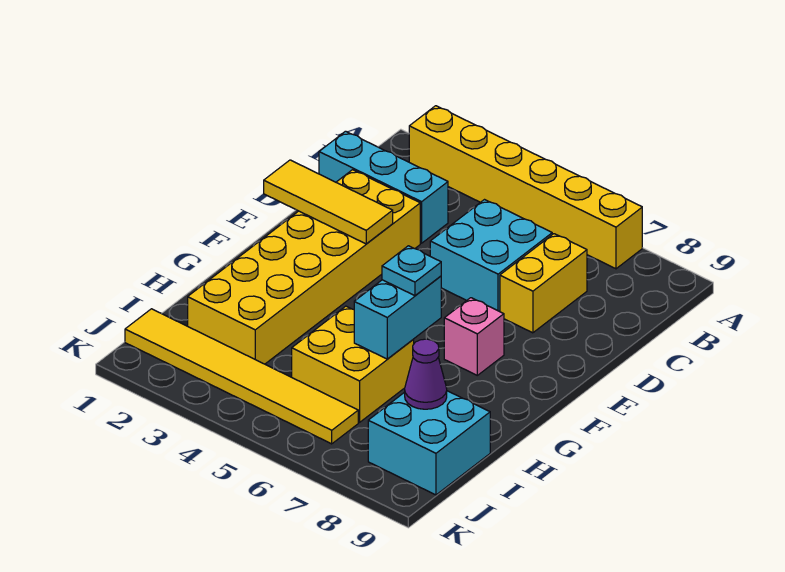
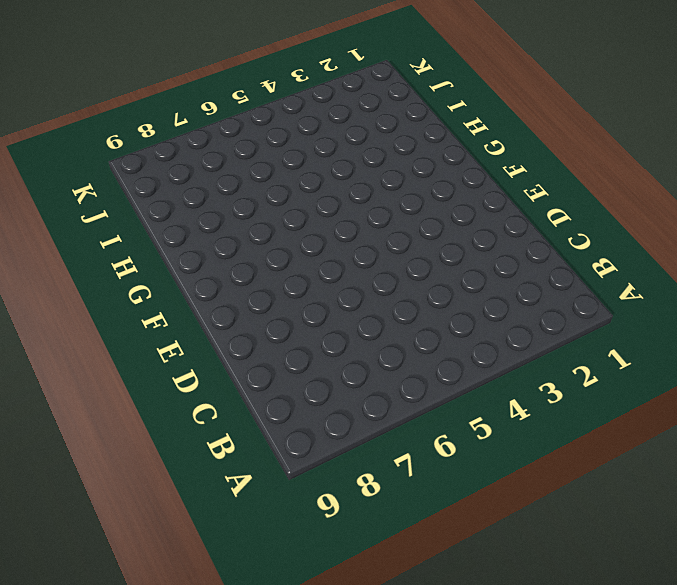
none -> yellow brick A2:A7 level 1
none -> cyan brick C1:C3 level 1
none -> cyan brick C5:D6 level 1

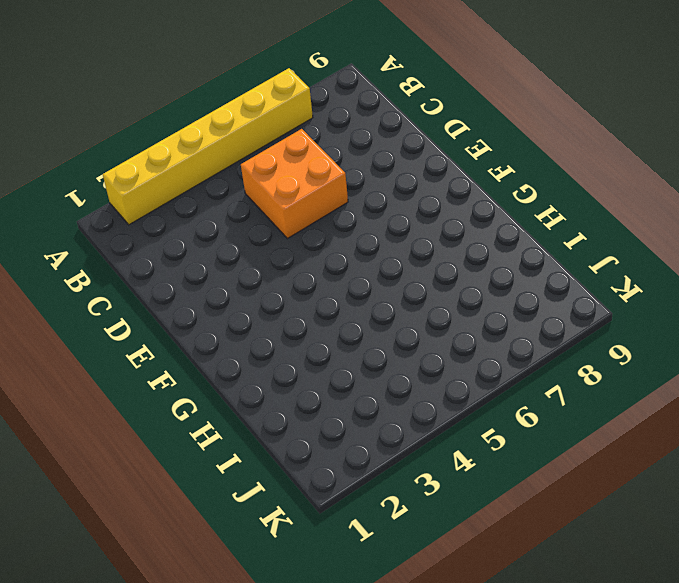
orange brick C5:D6 level 1 -> cyan brick C5:D6 level 1
none -> cyan brick C1:C3 level 1
none -> yellow brick C7:D7 level 1
none -> yellow brick D2:I3 level 1

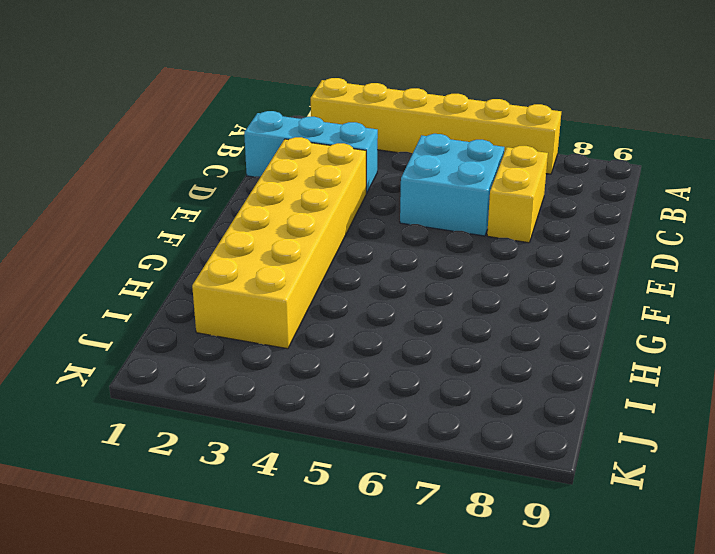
none -> pink brick F7 level 1
none -> yellow brick H5:I6 level 1
none -> cyan brick I8:J9 level 1

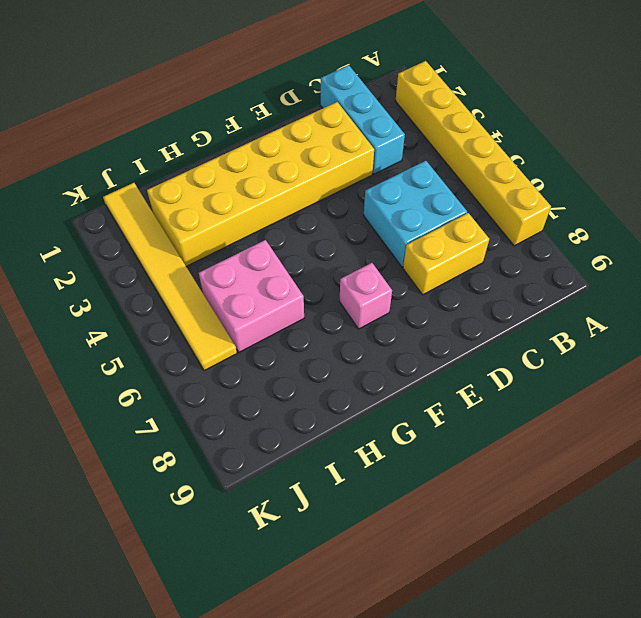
pink brick H5:I6 level 1 -> yellow brick H5:I6 level 1
none -> cyan brick I8:J9 level 1
none -> yellow tile E1:E3 level 2
none -> cyan brick G6:H6 level 2

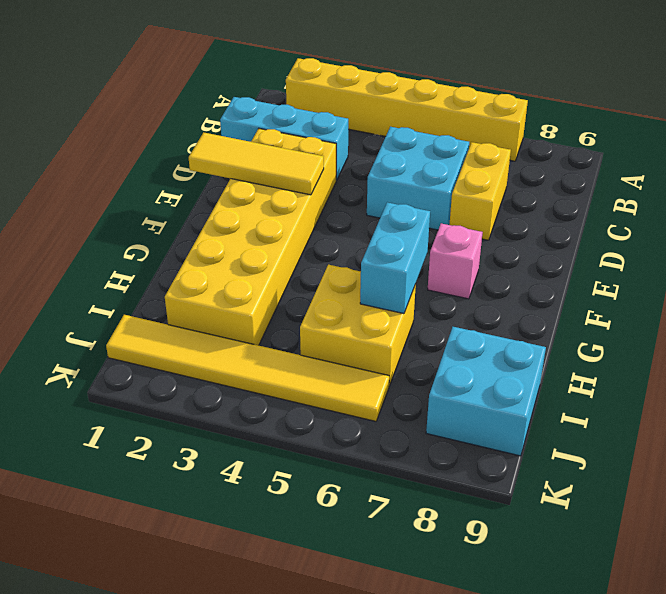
none -> purple cone I8 level 2
none -> cyan plate G6 level 3

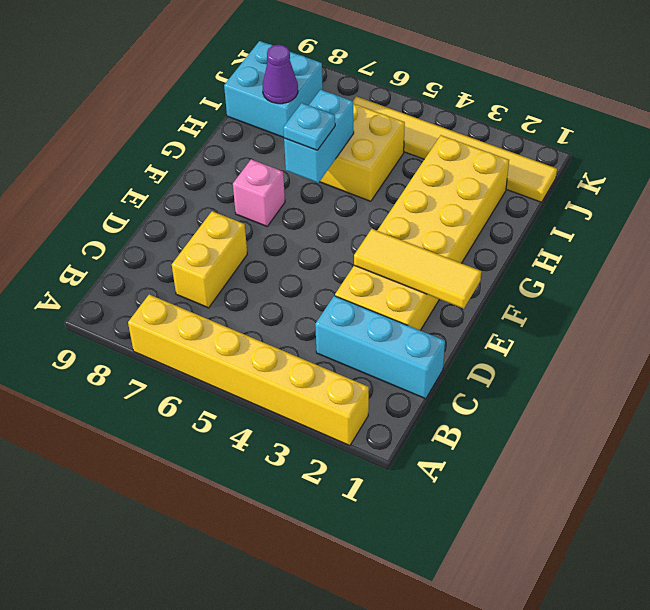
none -> cyan brick C5:D6 level 1

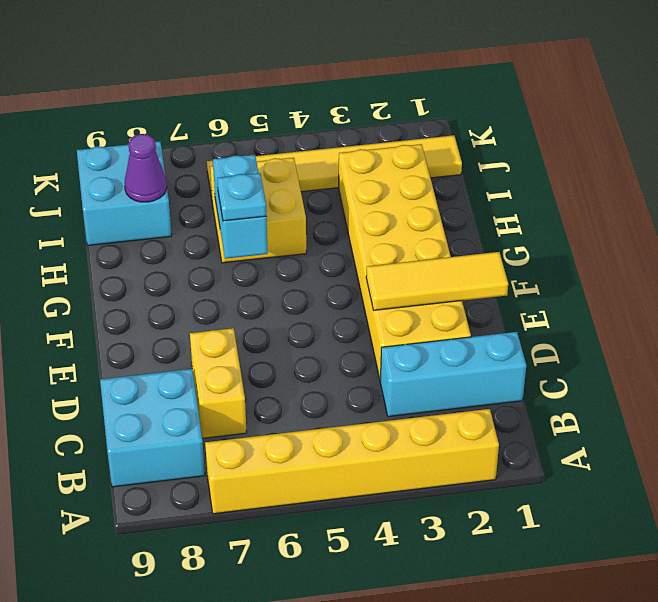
cyan brick B8:C9 level 1 -> cyan brick C5:D6 level 1
none -> pink brick F7 level 1

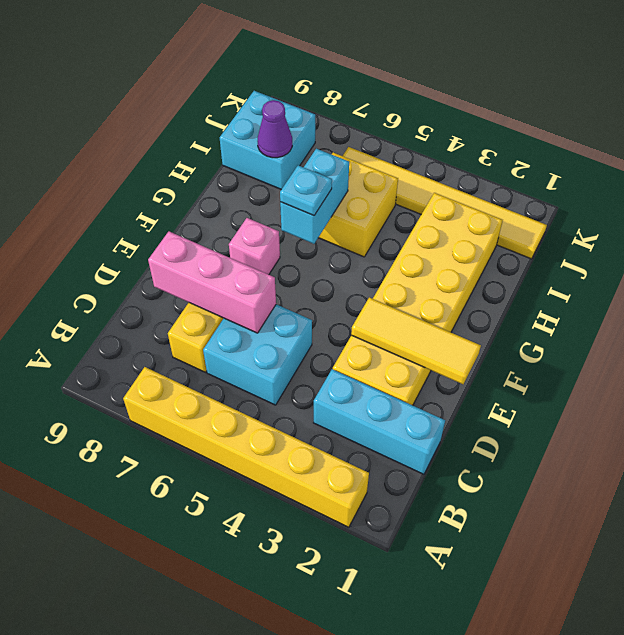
pink brick D6:D8 level 2 -> none

